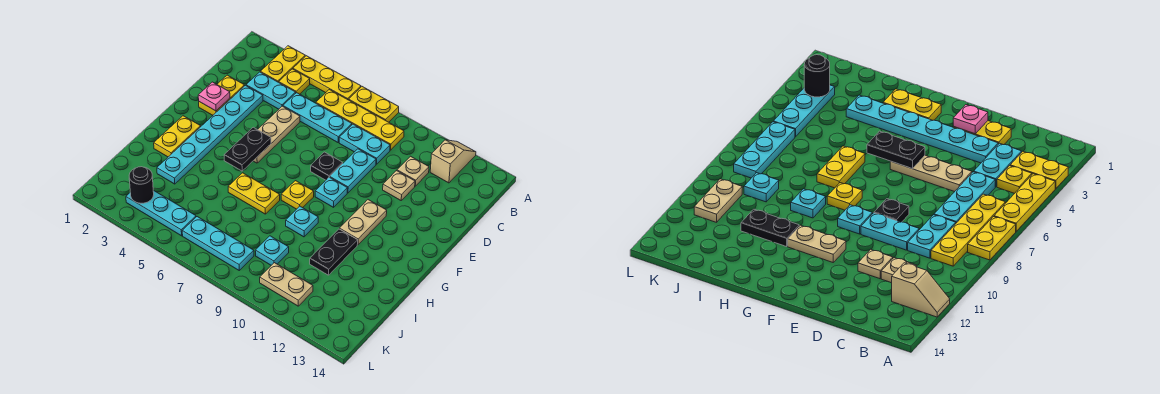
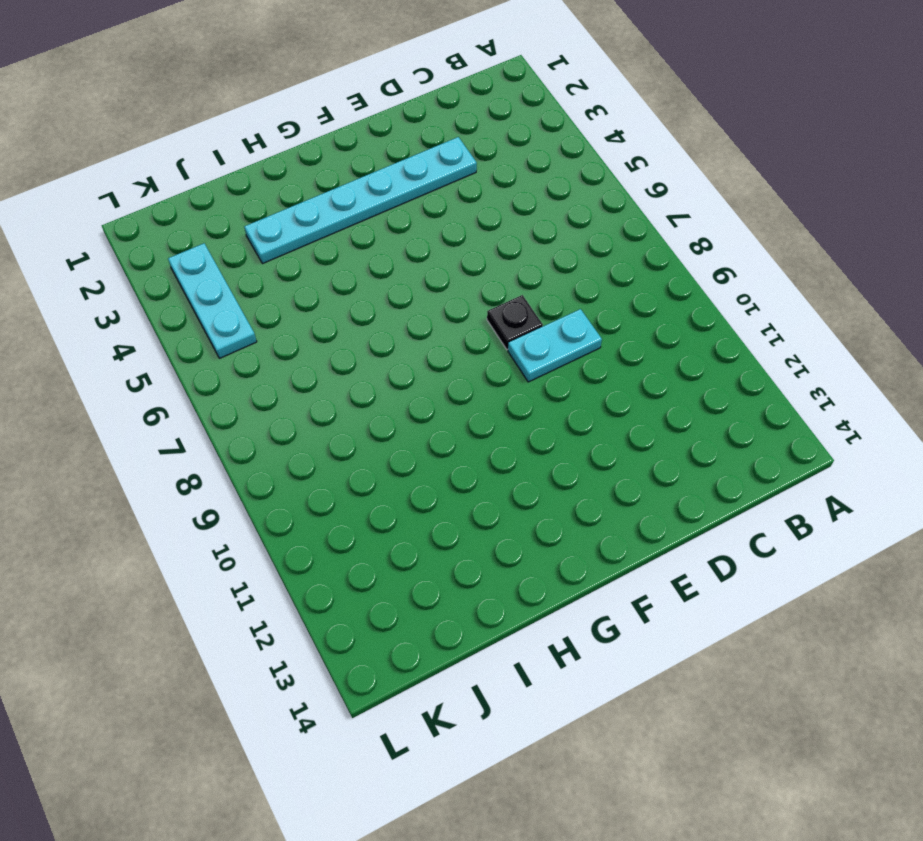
none -> yellow plate A3:B3 level 1
none -> yellow plate A4:A6 level 1
none -> yellow plate A7:A8 level 1
none -> tan slope A12:B12 level 1 top B

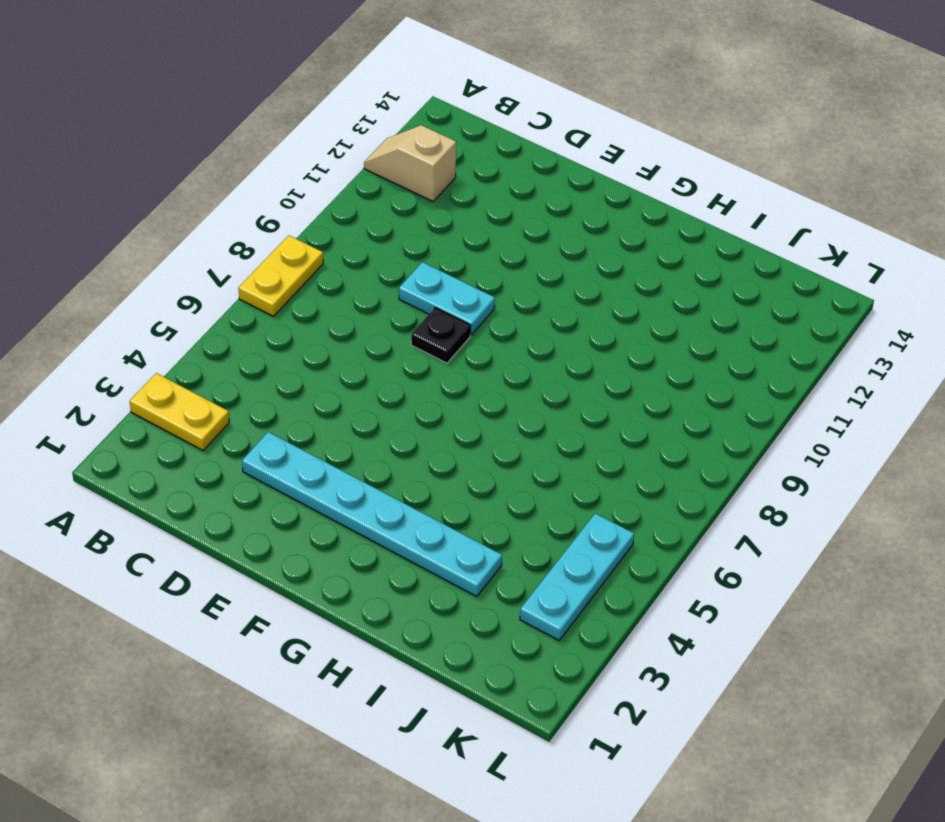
none -> yellow plate A4:A6 level 1
none -> yellow plate B4 level 1
none -> yellow plate B6:B9 level 1
none -> cyan plate C3:C4 level 1

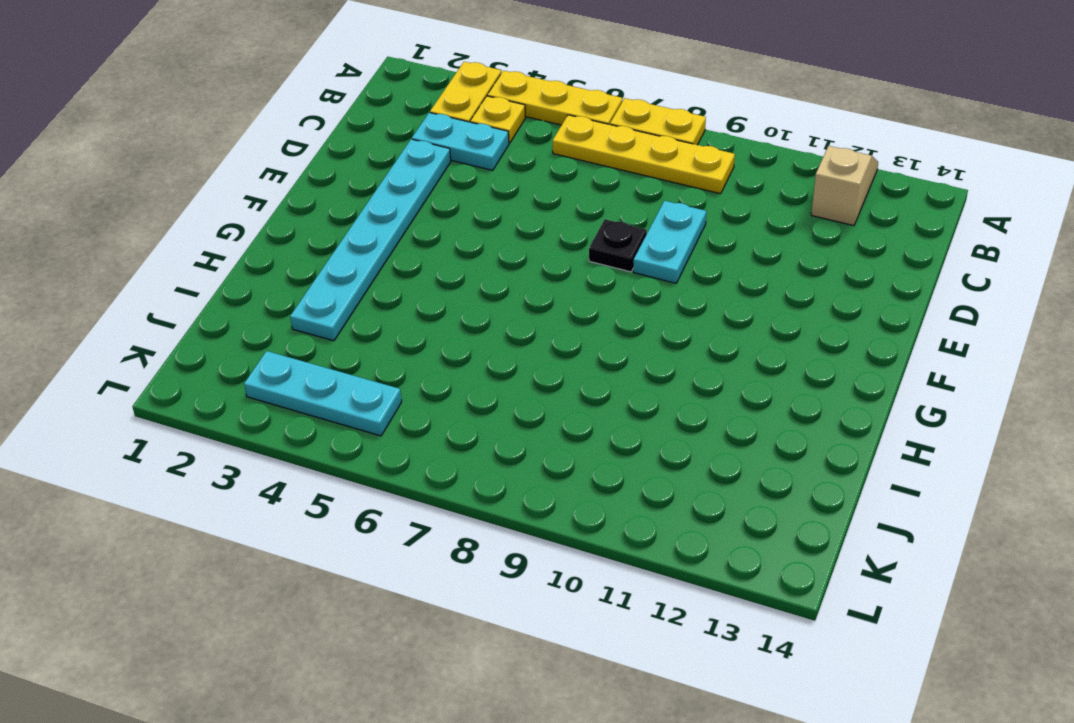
none -> cyan plate C5:C7 level 1
none -> cyan plate C8:C9 level 1
none -> tan plate C11 level 1
none -> yellow plate D2:E2 level 1

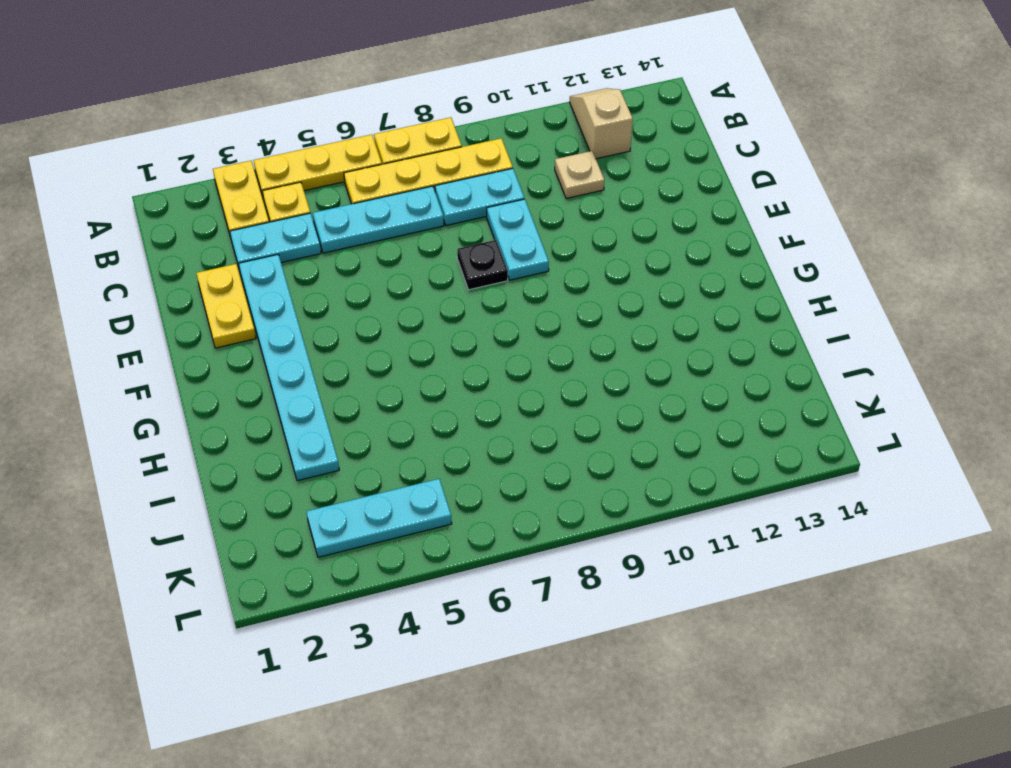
none -> tan plate D5:F5 level 1
none -> tan plate D11 level 1
none -> cyan plate F9 level 1
none -> tan plate F11:G11 level 1

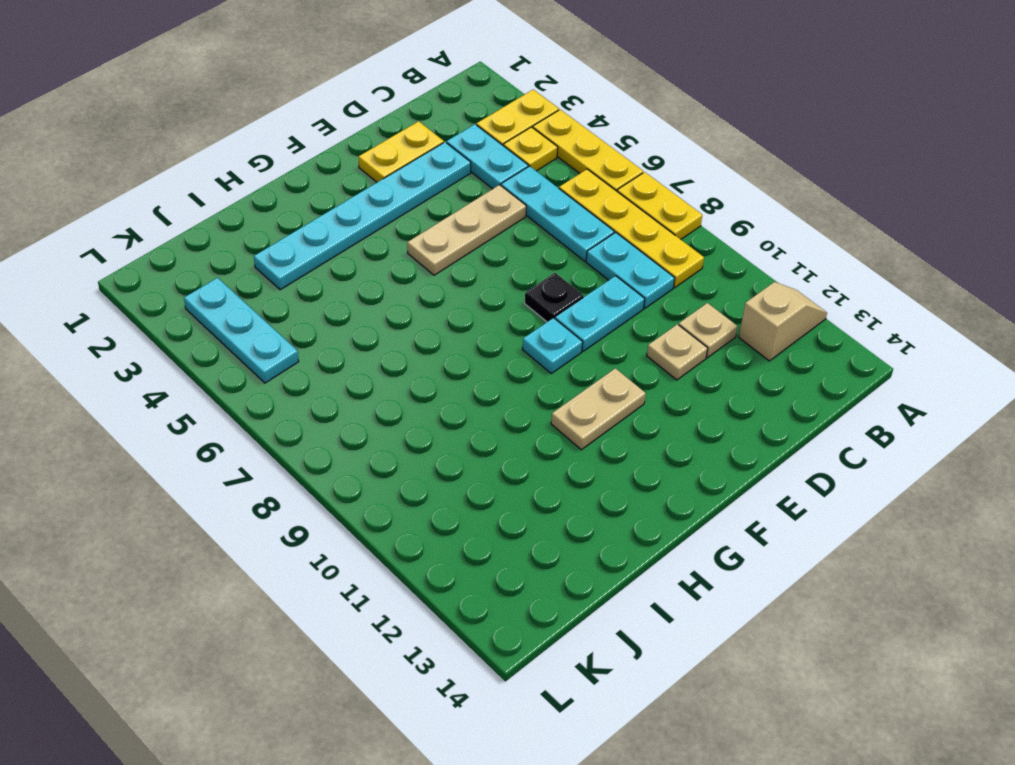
none -> yellow plate G2:H2 level 1
none -> yellow plate G8 level 1
none -> yellow plate H6:H7 level 1
none -> cyan plate H9 level 1

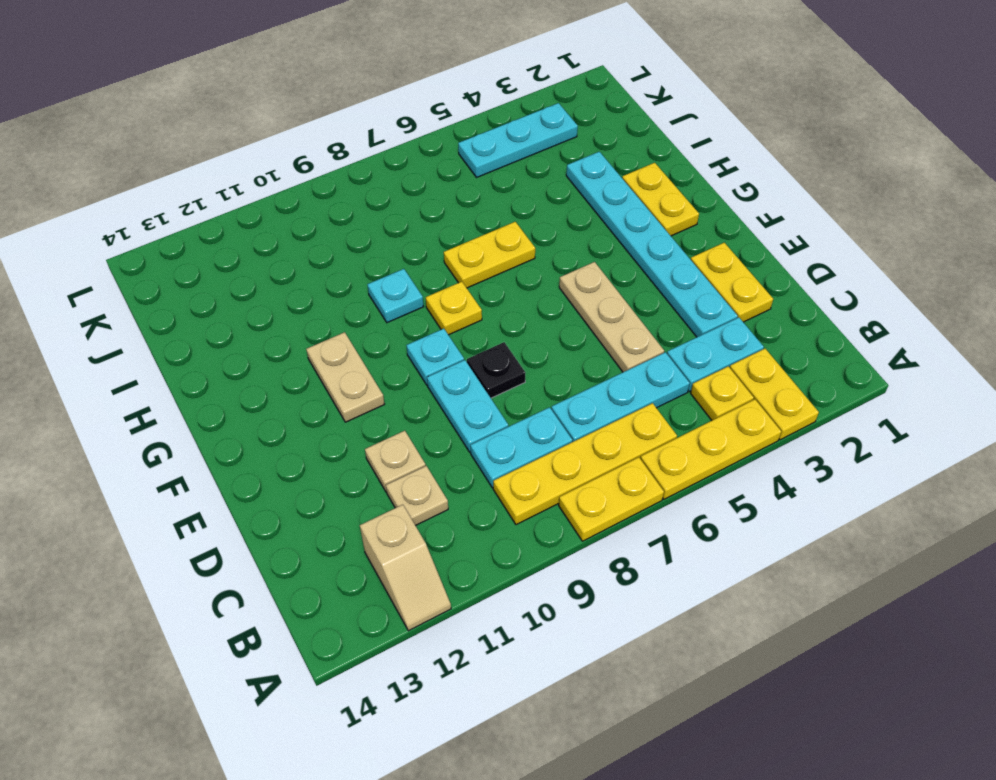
none -> black plate H11:I11 level 1
none -> cyan plate J9 level 1
none -> cyan plate K6:K8 level 1
none -> tan plate K10:K11 level 1

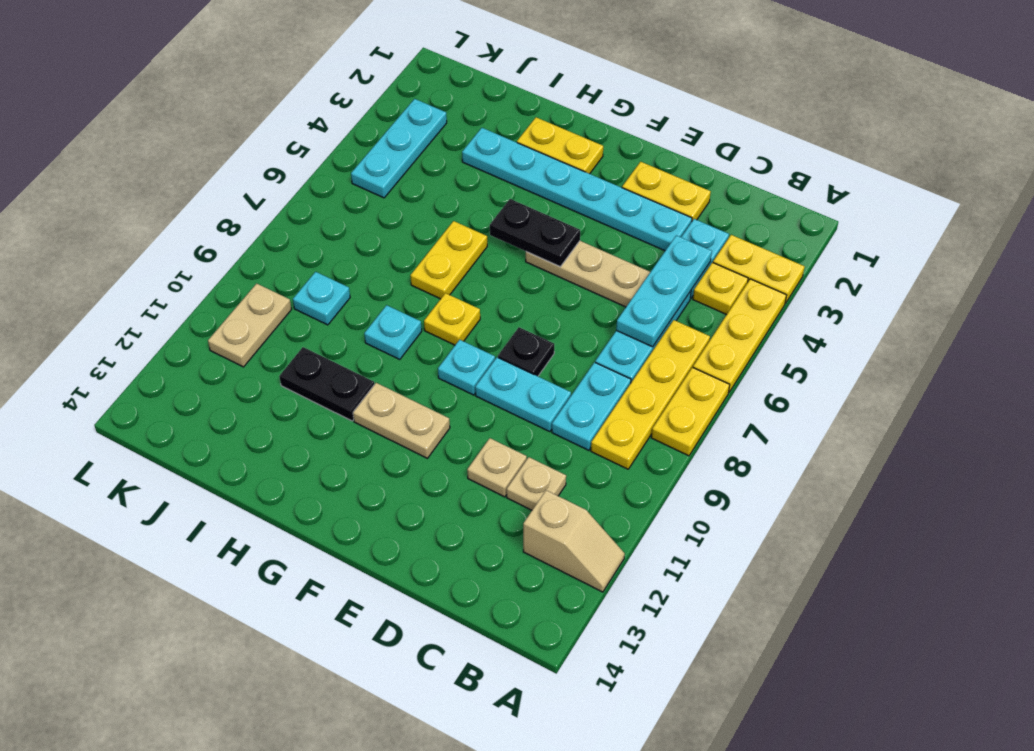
cyan plate C4:C6 level 2 -> cyan plate K6:K8 level 1
none -> pink plate E2 level 2
none -> black round brick K3 level 2

